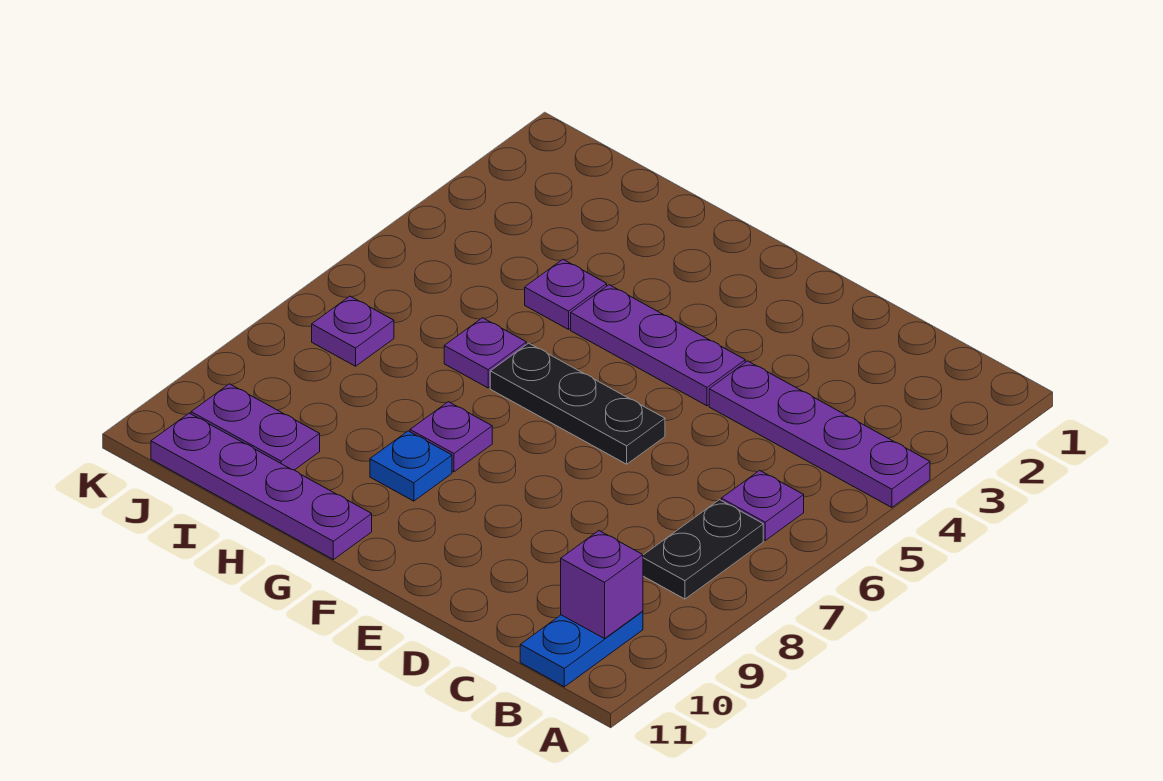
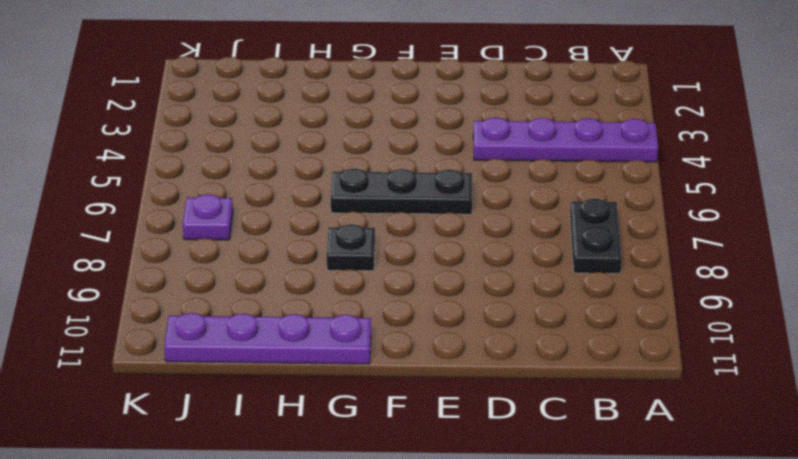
black plate G8 level 1 -> purple plate G8 level 1
none -> purple plate B6 level 1
none -> blue plate B10:B11 level 1
none -> purple plate E4:G4 level 1

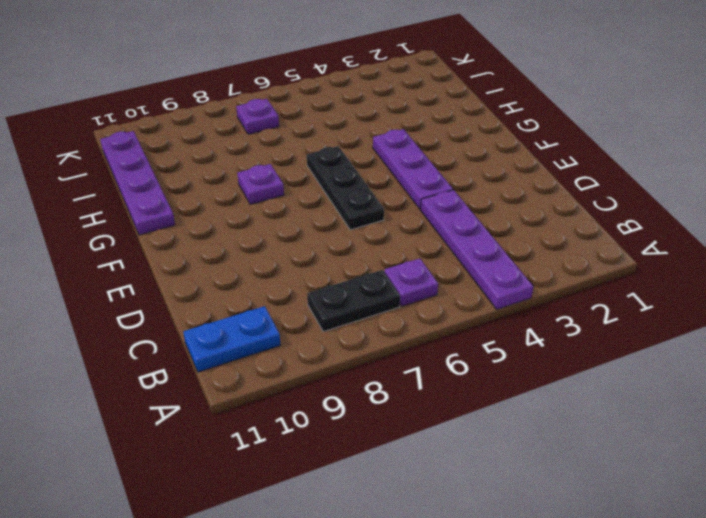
none -> blue plate G9 level 1
none -> purple plate H4 level 1
none -> purple plate H6 level 1

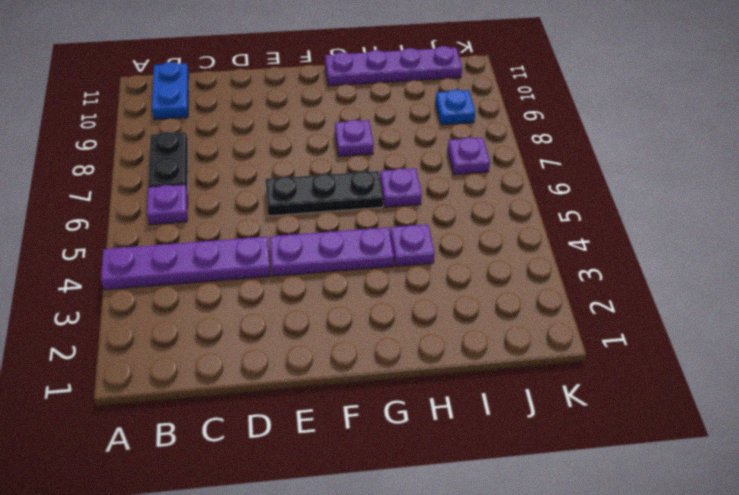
blue plate J9 level 1 -> blue plate G9 level 1
none -> purple plate I10:J10 level 1
none -> purple brick B10 level 2

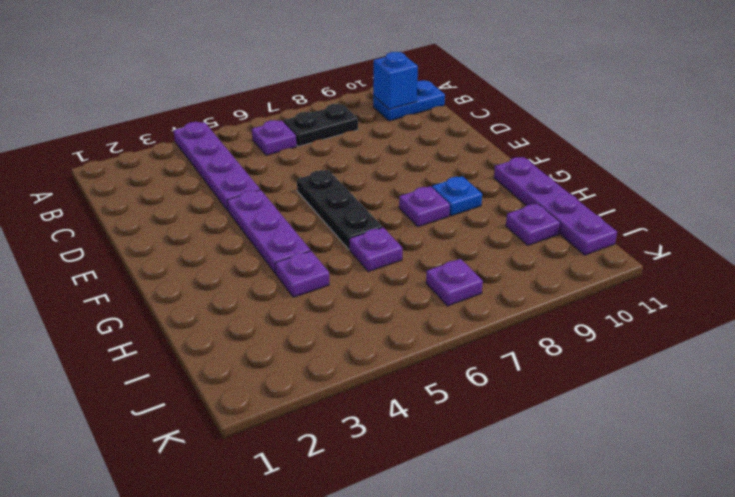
blue brick B10 level 2 -> purple brick B10 level 2
purple plate I10 level 1 -> purple plate I10:J10 level 1

